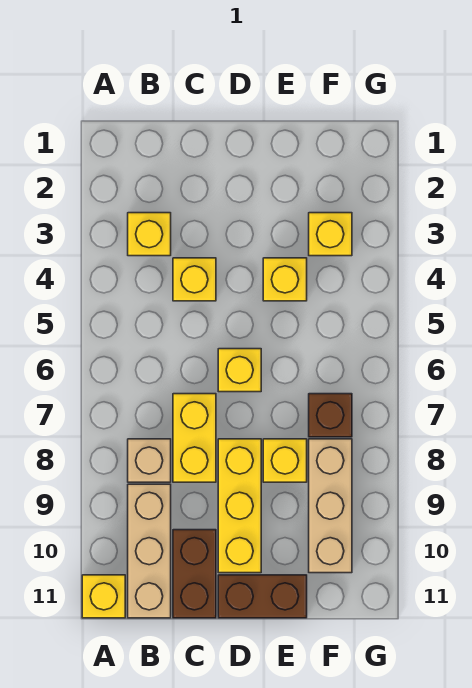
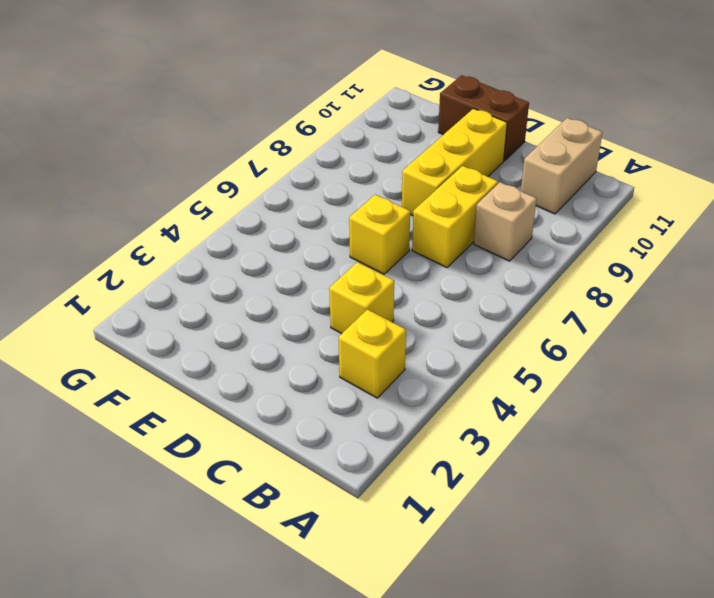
tan brick B10:B11 level 1 -> tan brick B9:B11 level 1
none -> yellow brick A11 level 1
none -> brown brick C10:C11 level 1
none -> yellow brick E4 level 1

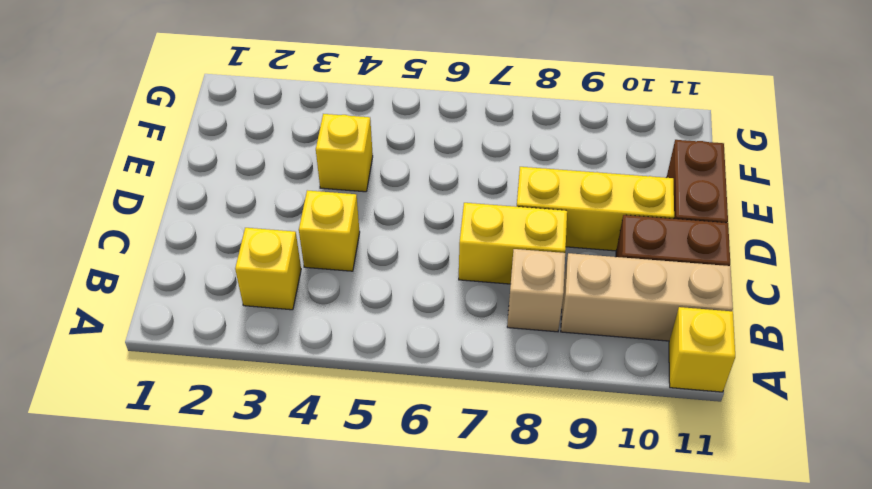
none -> yellow brick D6 level 1
none -> yellow brick E8 level 1
none -> yellow brick F3 level 1

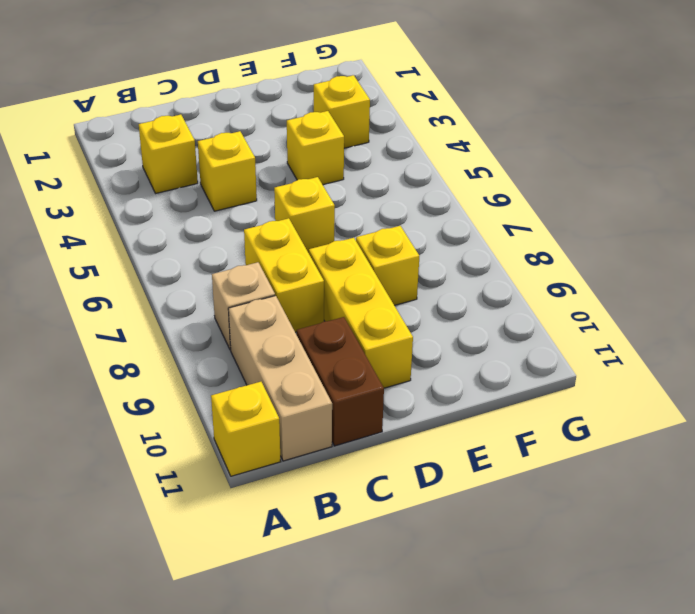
none -> brown brick D11:E11 level 1
none -> brown brick F7 level 1
none -> tan brick F8:F10 level 1

